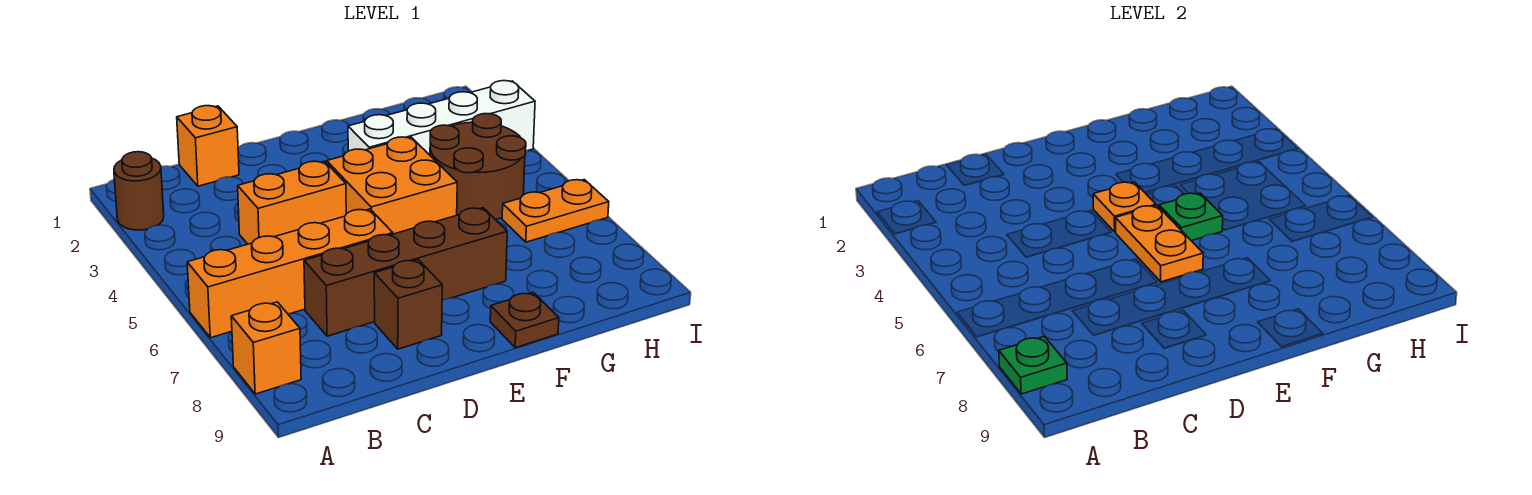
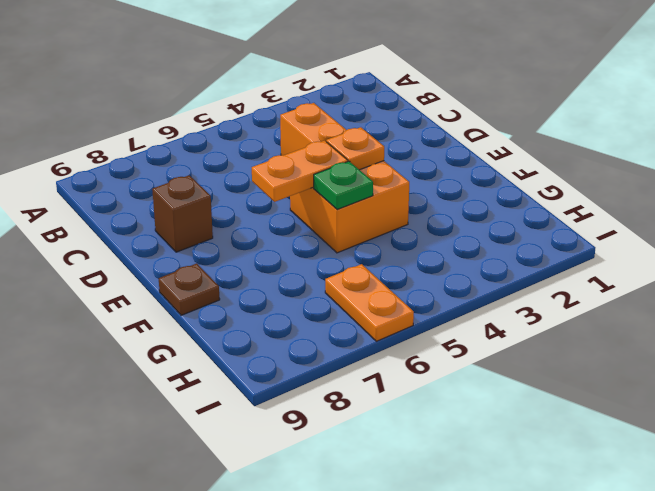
none -> brown round brick A2 level 1
none -> orange brick A6:D6 level 1
none -> orange brick A8 level 1

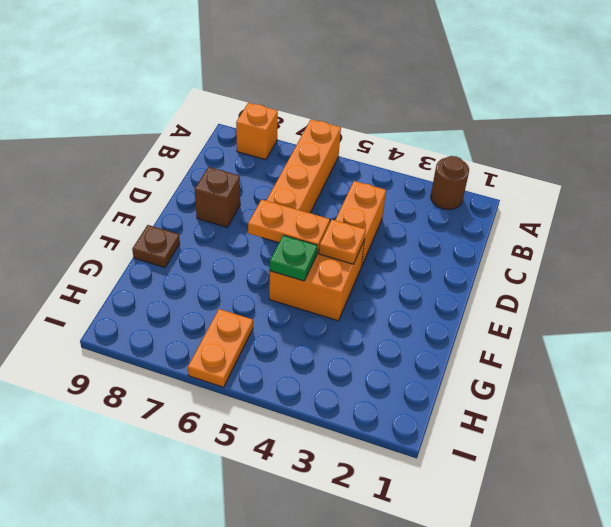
none -> orange brick C1 level 1
none -> brown brick C7:F7 level 1
none -> white brick F3:I3 level 1

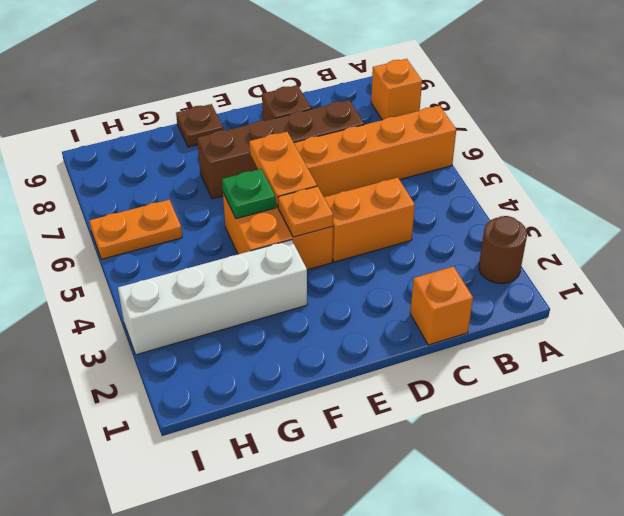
none -> brown round brick G4:H5 level 1
none -> green plate A8 level 2

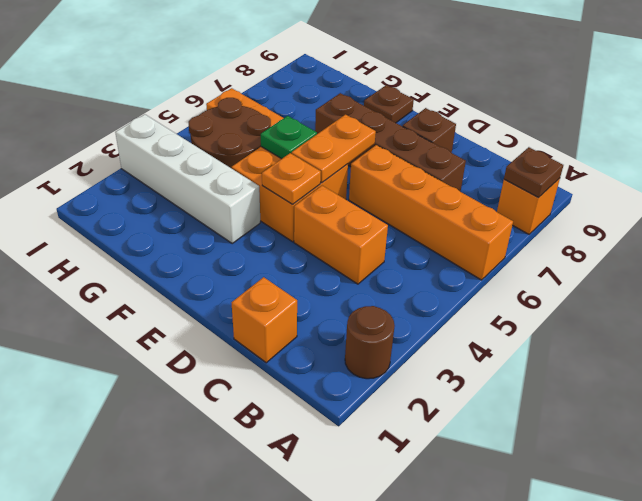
brown plate A8 level 2 -> green plate A8 level 2

